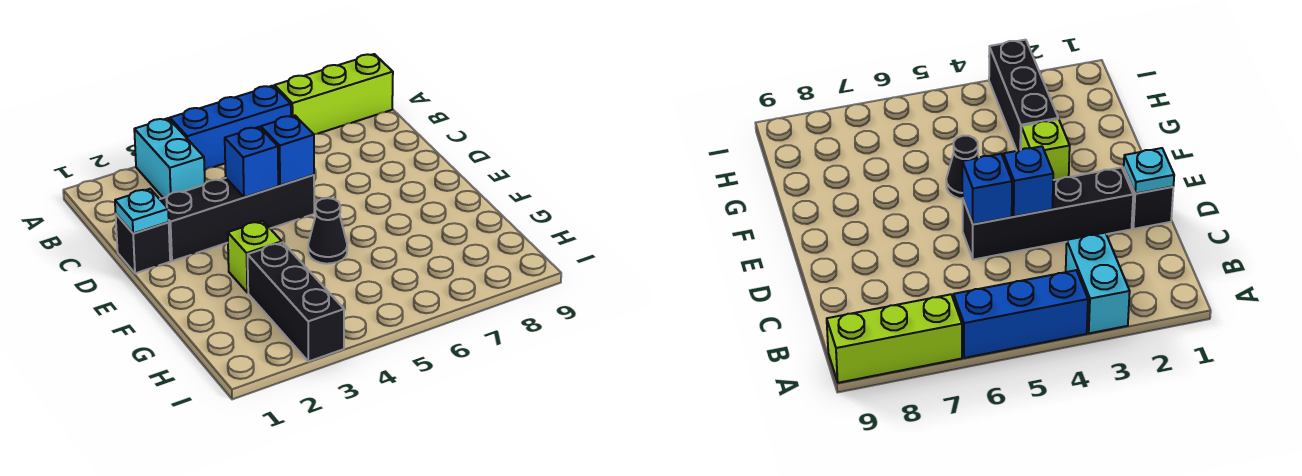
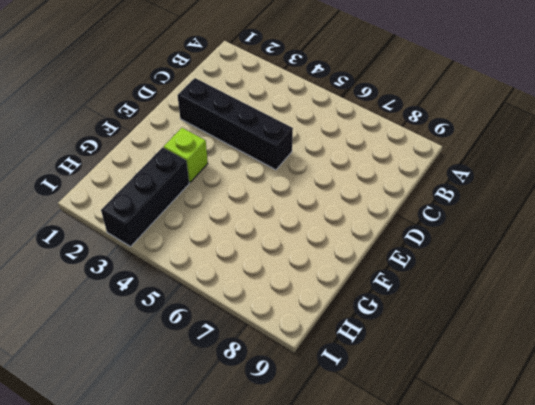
none -> cyan brick A3:B3 level 1
none -> blue brick A4:A6 level 1

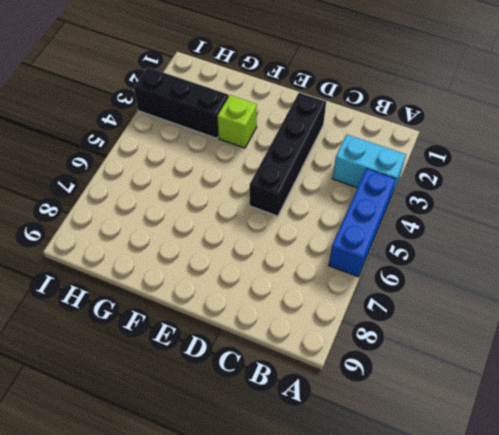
none -> lime brick A7:A9 level 1
none -> black brick D1 level 1

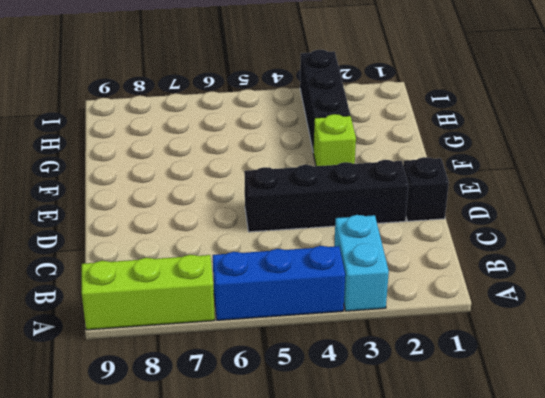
none -> black cone F5 level 1
none -> cyan plate D1 level 2

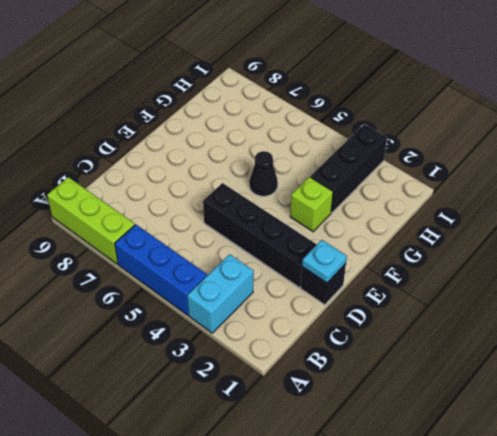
none -> blue brick D4 level 2
none -> blue brick D5 level 2

